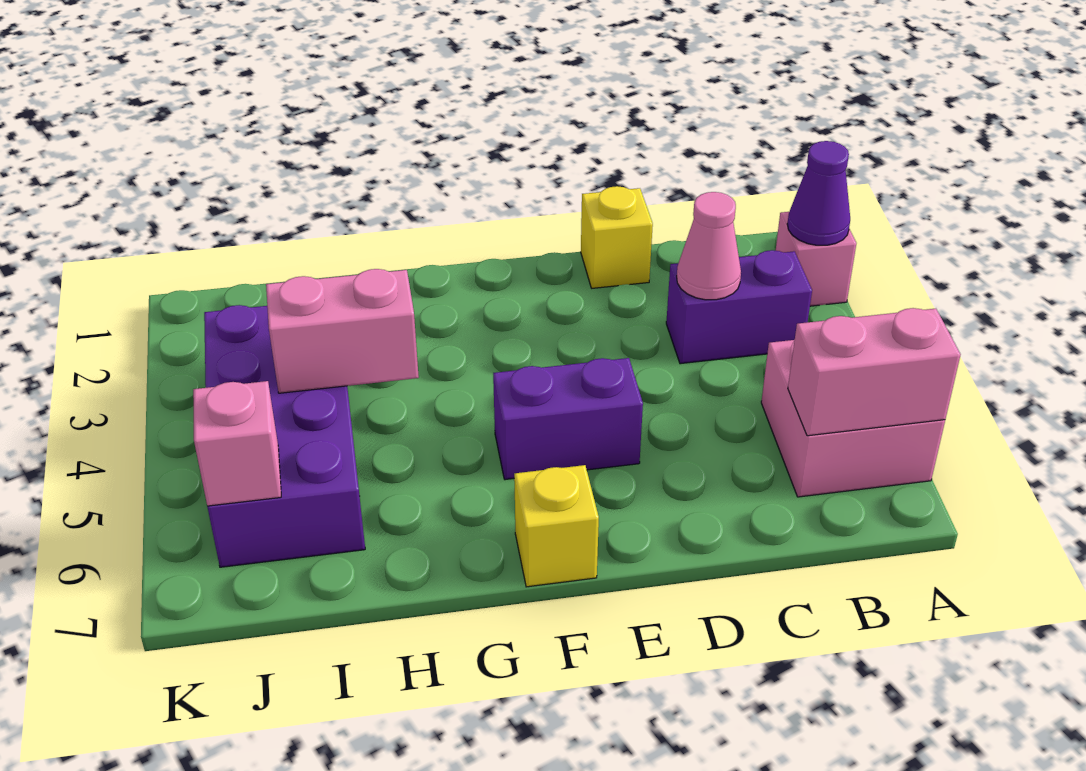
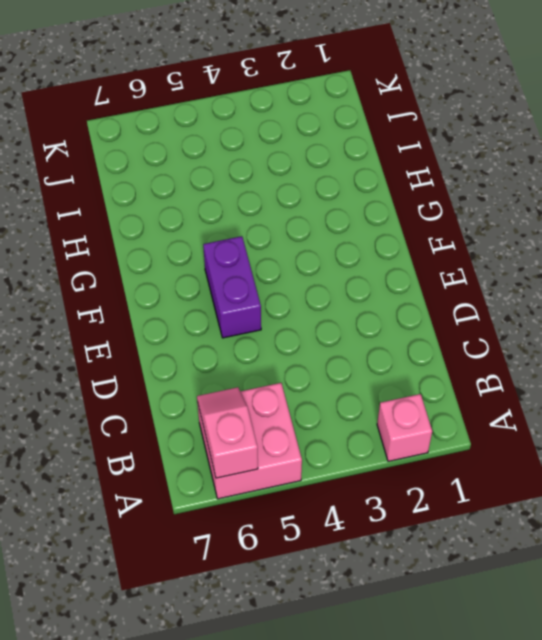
pink slope A6:B6 level 2 top A -> pink brick A6:B6 level 2
none -> purple brick B3:C3 level 1
none -> yellow brick D1 level 1
none -> yellow brick F7 level 1

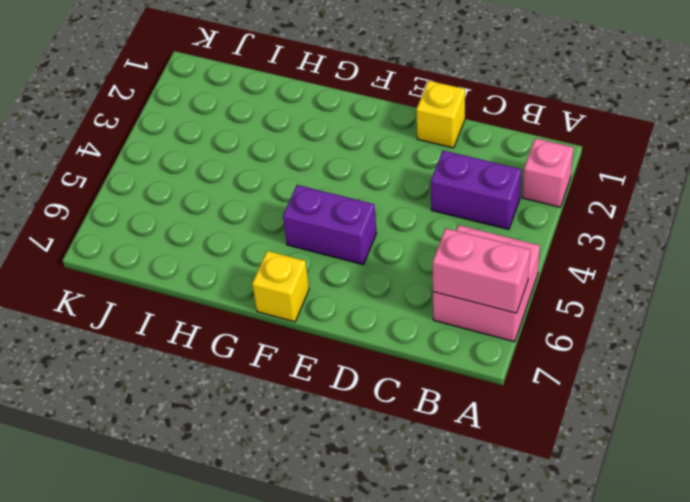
none -> purple brick I3:J6 level 1
none -> purple cone A2 level 2
none -> pink cone C3 level 2

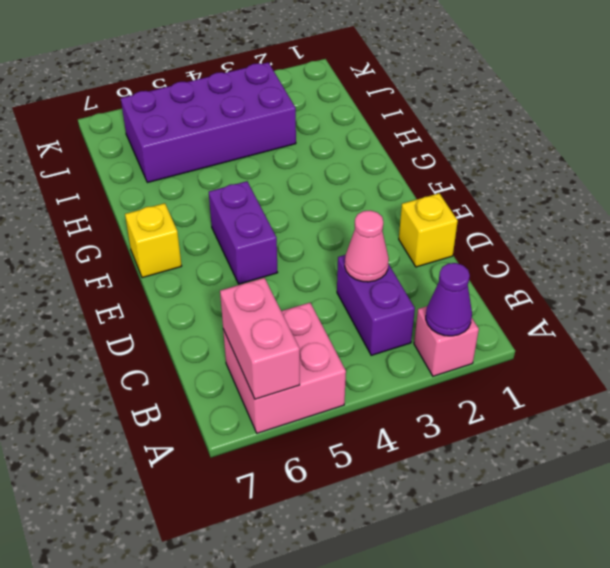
none -> pink brick H4:I4 level 2
none -> pink brick J6 level 2

